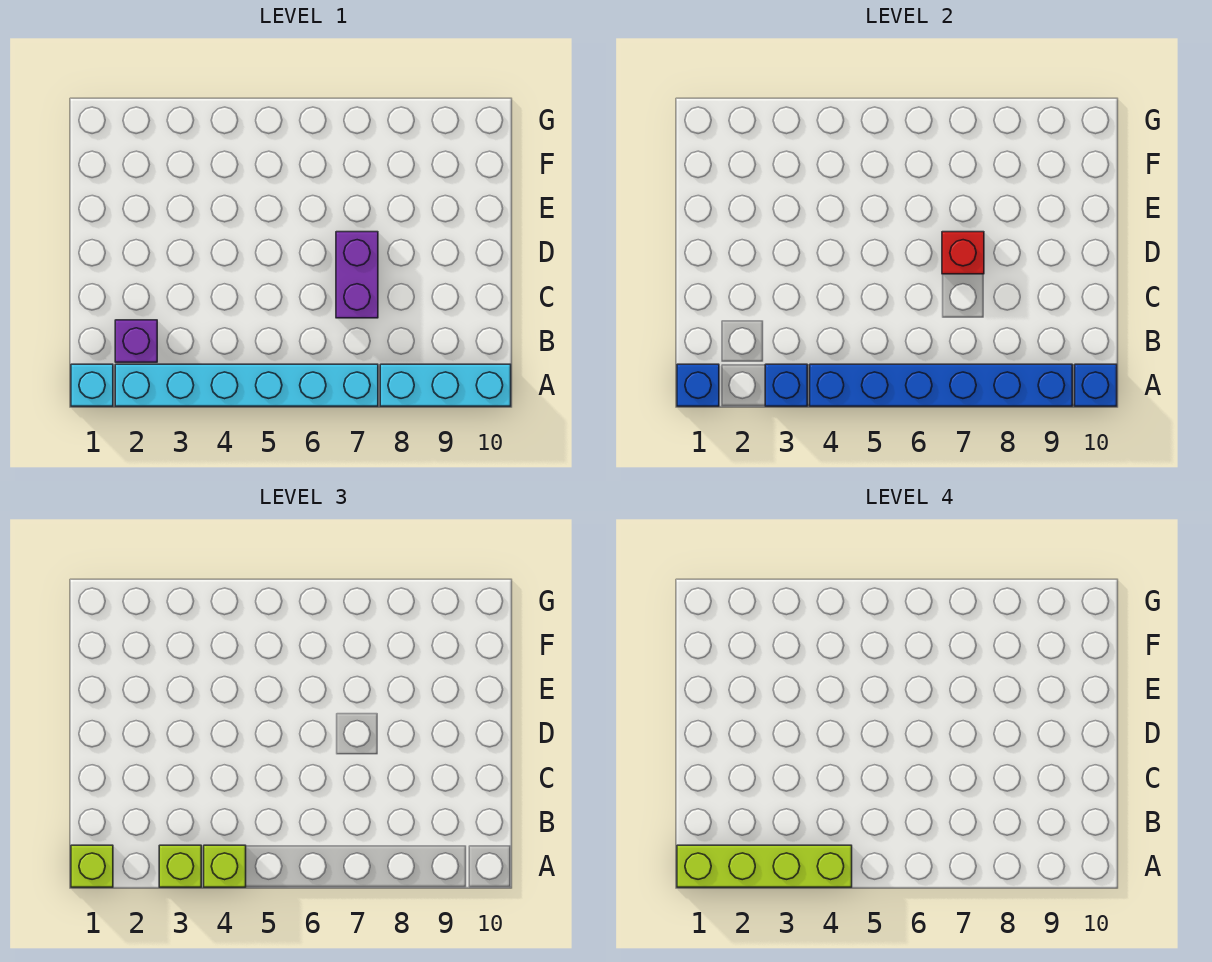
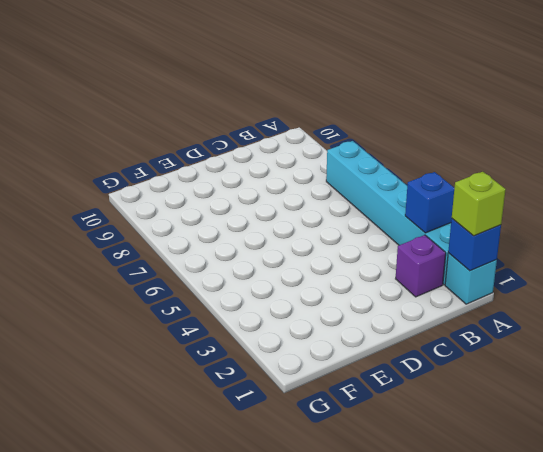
none -> cyan brick A8:A10 level 1
none -> purple brick C7:D7 level 1
none -> blue brick A4:A9 level 2

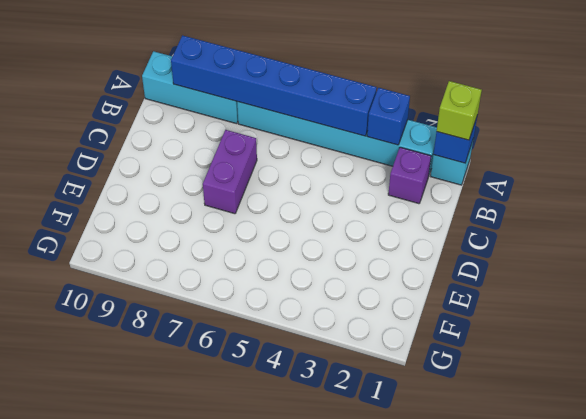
none -> blue brick A10 level 2
none -> red brick D7 level 2
none -> lime brick A3 level 3

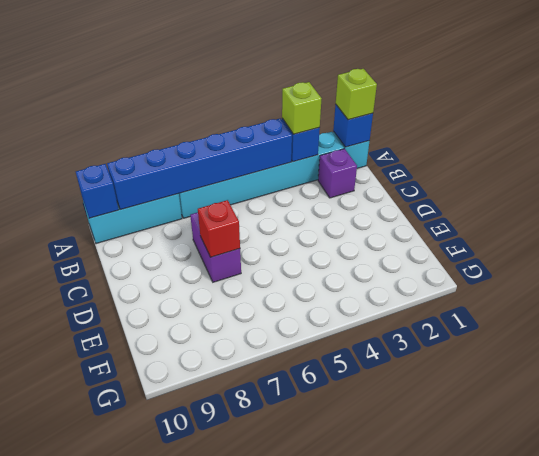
none -> lime brick A4 level 3
none -> lime brick A1:A4 level 4

